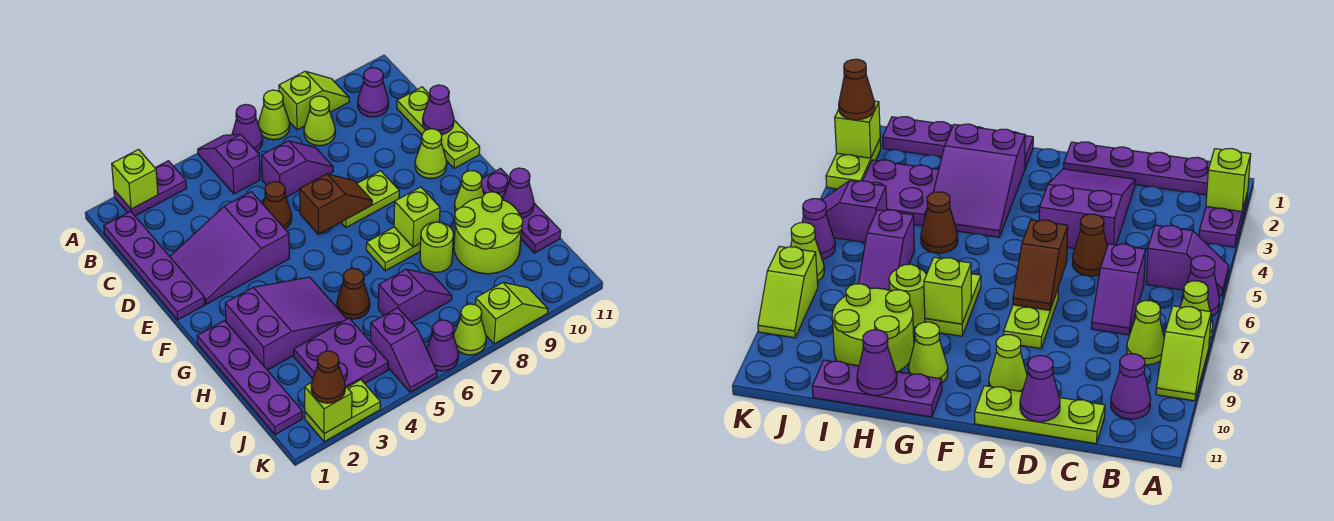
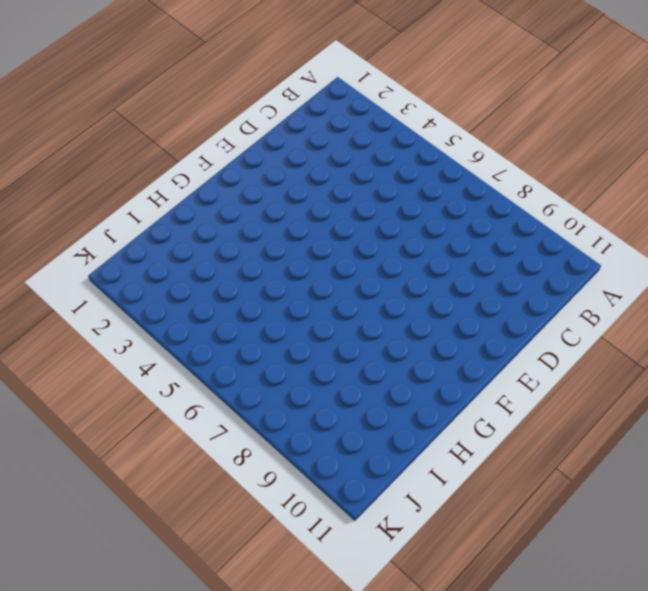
none -> purple plate A2:A3 level 1
none -> purple slope A5:B5 level 1 top B
none -> purple cone A6 level 1
none -> lime cone A7 level 1

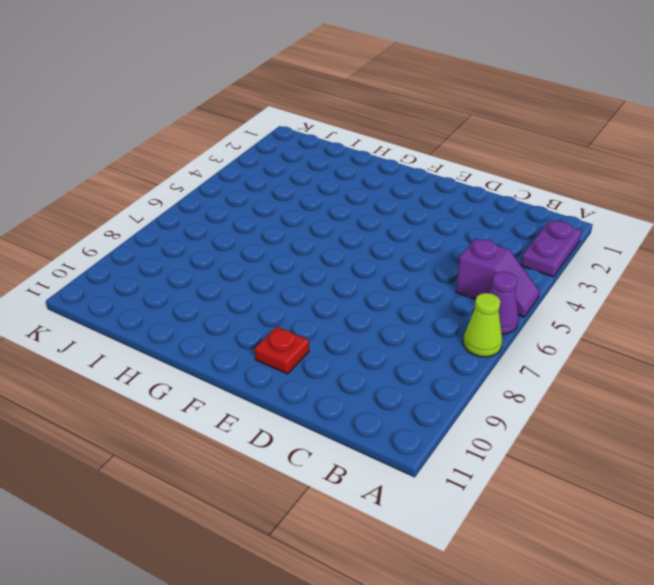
red plate E10 level 1 -> lime cone E10 level 1
none -> lime slope A8:A9 level 1 top 8
none -> purple plate B1:E1 level 1
none -> lime cone B8 level 1
none -> purple cone B10 level 1

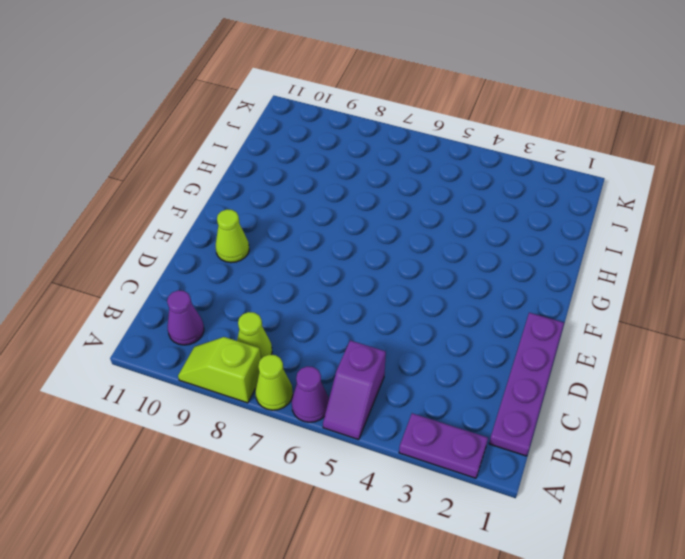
none -> purple slope C6:C7 level 1 top 6
none -> lime plate C11:E11 level 1
none -> purple slope D2:E4 level 1 top 4
none -> brown cone D5 level 1

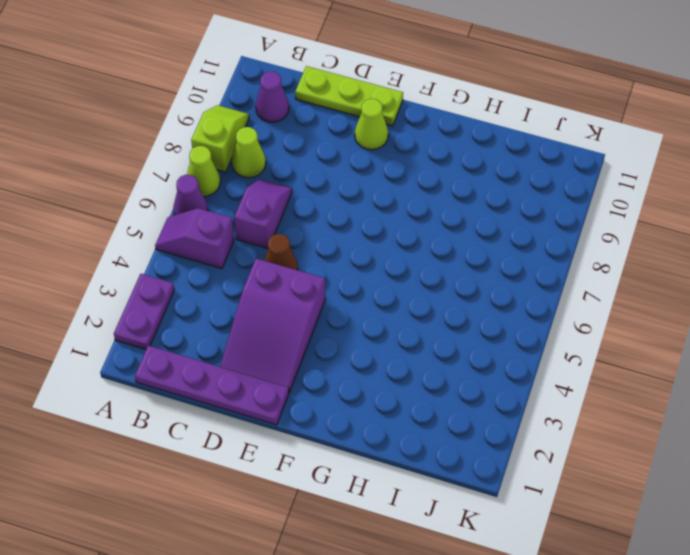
none -> lime plate E7:E8 level 1
none -> purple plate G1:J1 level 1
none -> purple slope G2:H4 level 1 top 2
none -> lime plate G7:G8 level 1

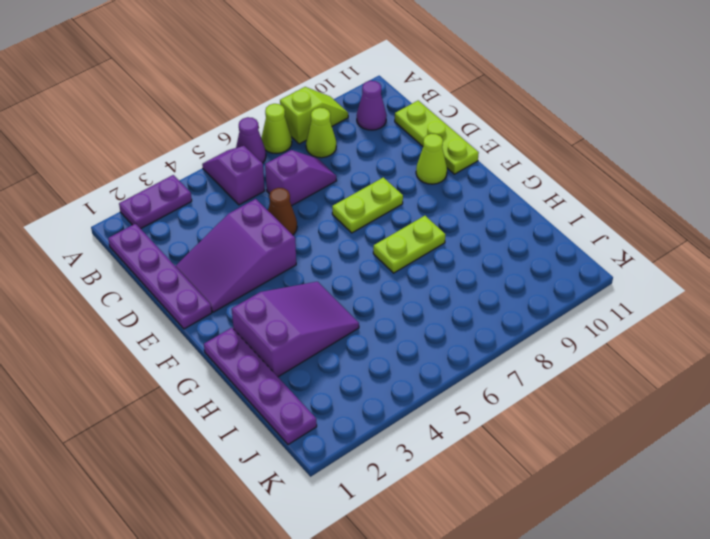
none -> lime cone G10 level 1
none -> purple plate G11:I11 level 1
none -> brown cone H5 level 1
none -> lime round brick H8 level 1

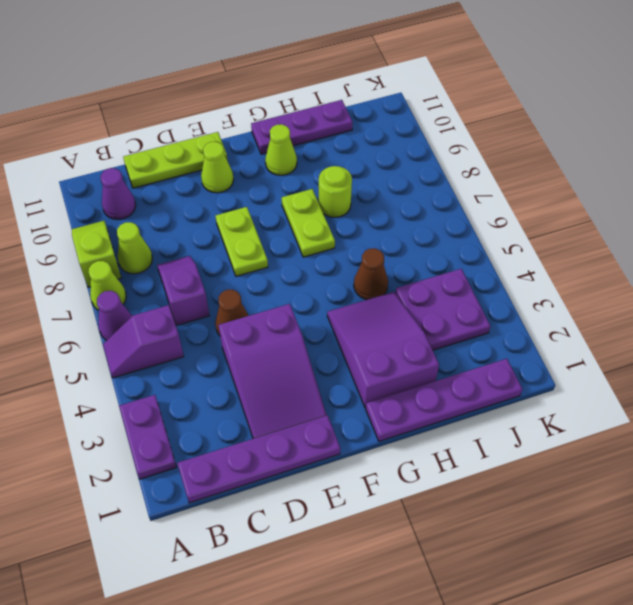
none -> lime round brick H9:I10 level 1
none -> purple slope I6:I7 level 1 top 6
none -> purple slope J5:K5 level 1 top J
none -> lime plate K2:K3 level 1

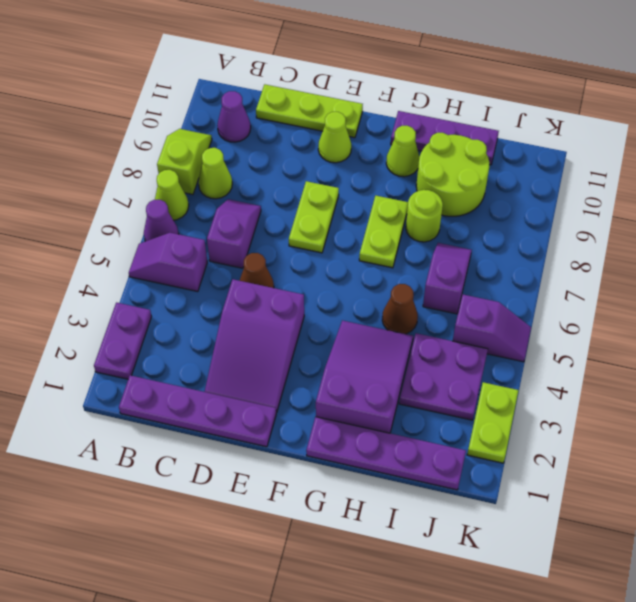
none -> purple cone K6 level 1
none -> lime cone K7 level 1
none -> lime slope K8:K9 level 1 top 8
none -> lime brick A2 level 2

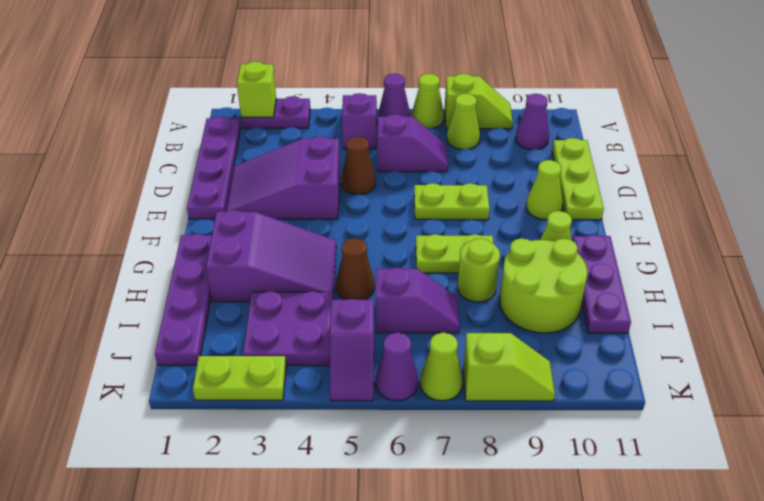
none -> purple cone D11 level 2
none -> brown slope E6:E7 level 2 top 6
none -> lime brick G8 level 2
none -> purple cone H11 level 2

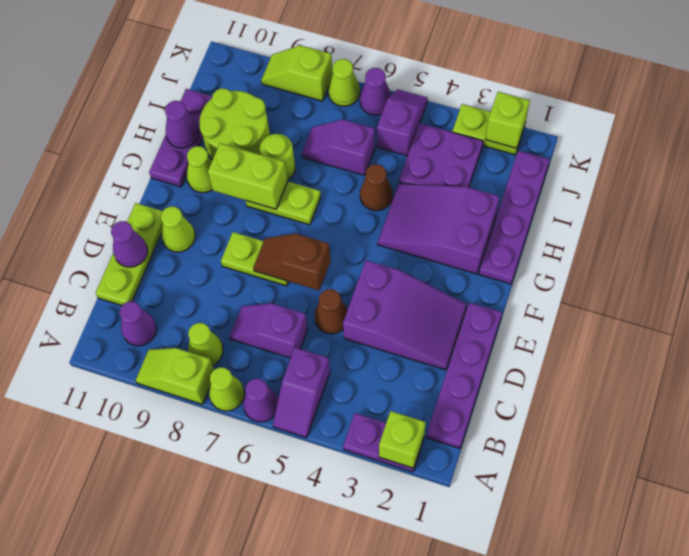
lime brick G8:G9 level 2 -> lime brick G8 level 2
none -> brown cone K2 level 3

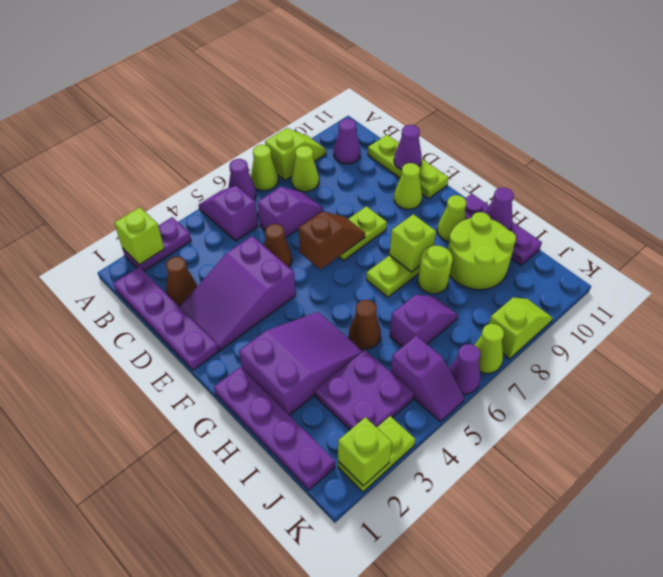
brown cone C2 level 1 -> brown cone K2 level 3

